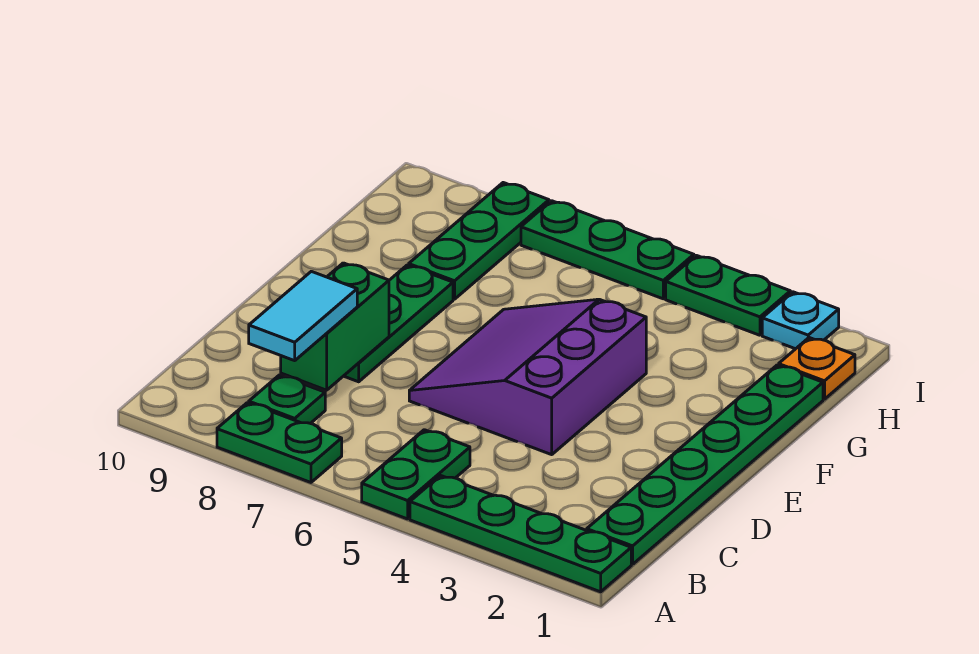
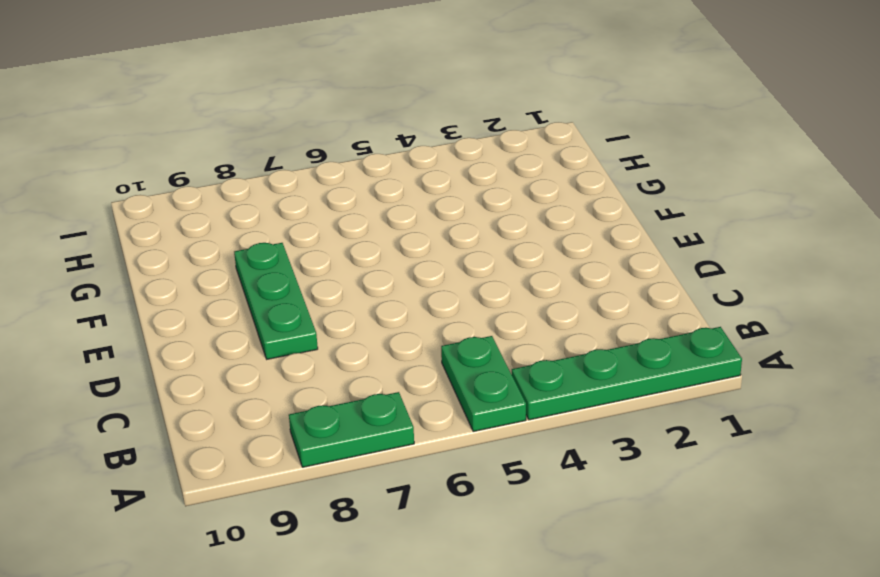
none -> green plate B1:G1 level 1
none -> green plate B8 level 1
none -> purple slope D4:F6 level 1 top 4

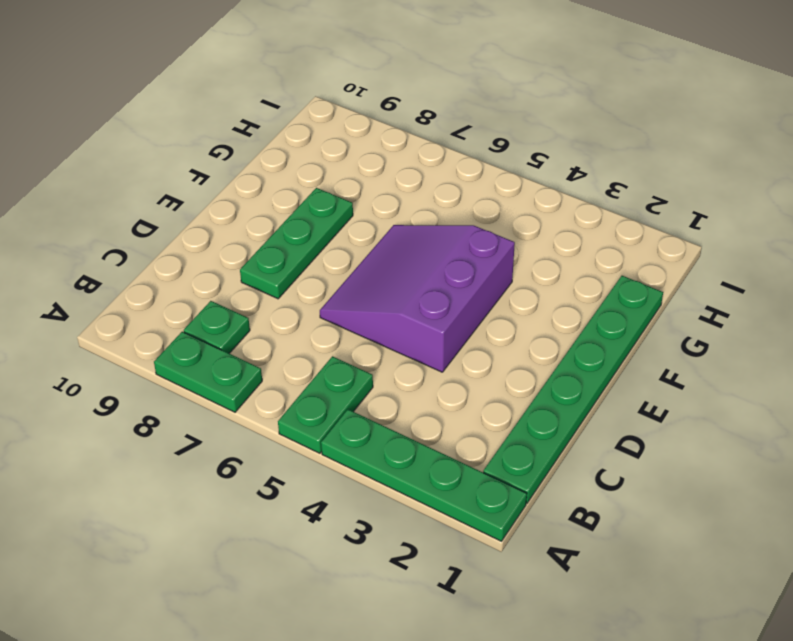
none -> green plate G8:I8 level 1
none -> orange plate H1 level 1
none -> cyan plate I2 level 1

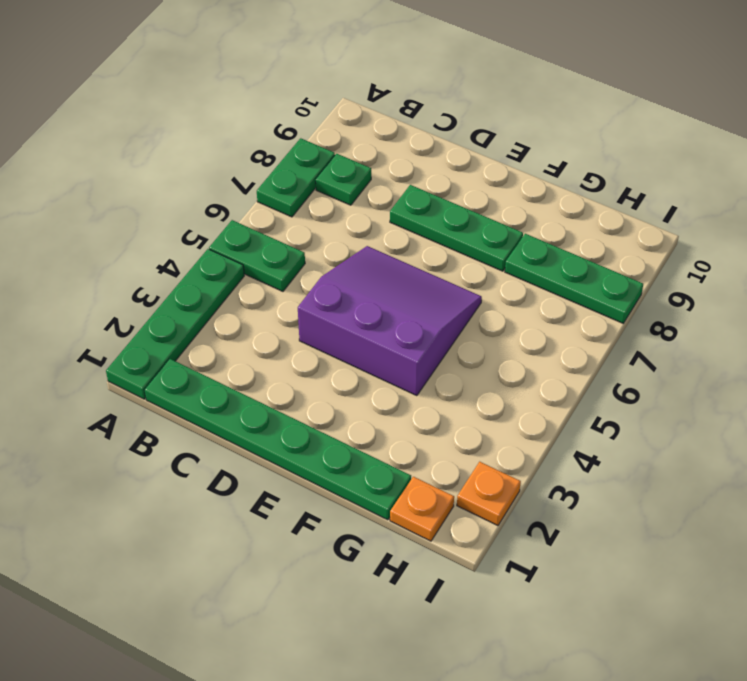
orange plate I2 level 1 -> cyan plate I2 level 1
none -> green plate I3:I4 level 1
none -> green plate I5:I7 level 1
none -> green brick C8:D8 level 2

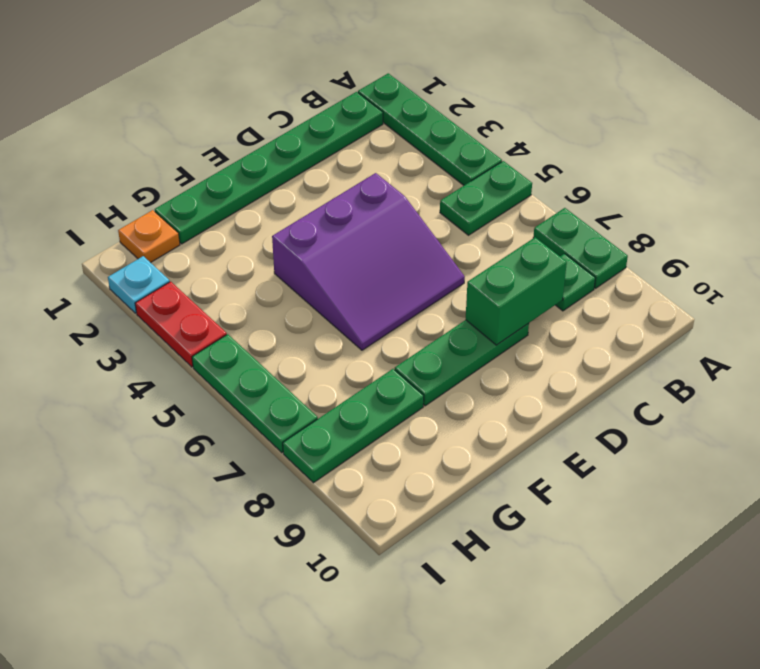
red plate I3:I4 level 1 -> green plate I3:I4 level 1
none -> cyan tile B8:C8 level 3

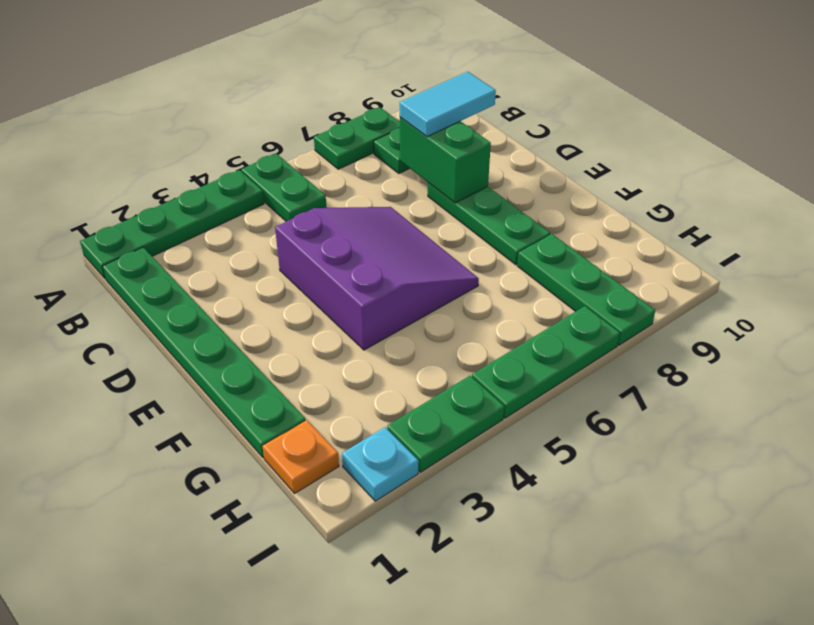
cyan tile C8:C9 level 3 -> cyan tile B8:C8 level 3

